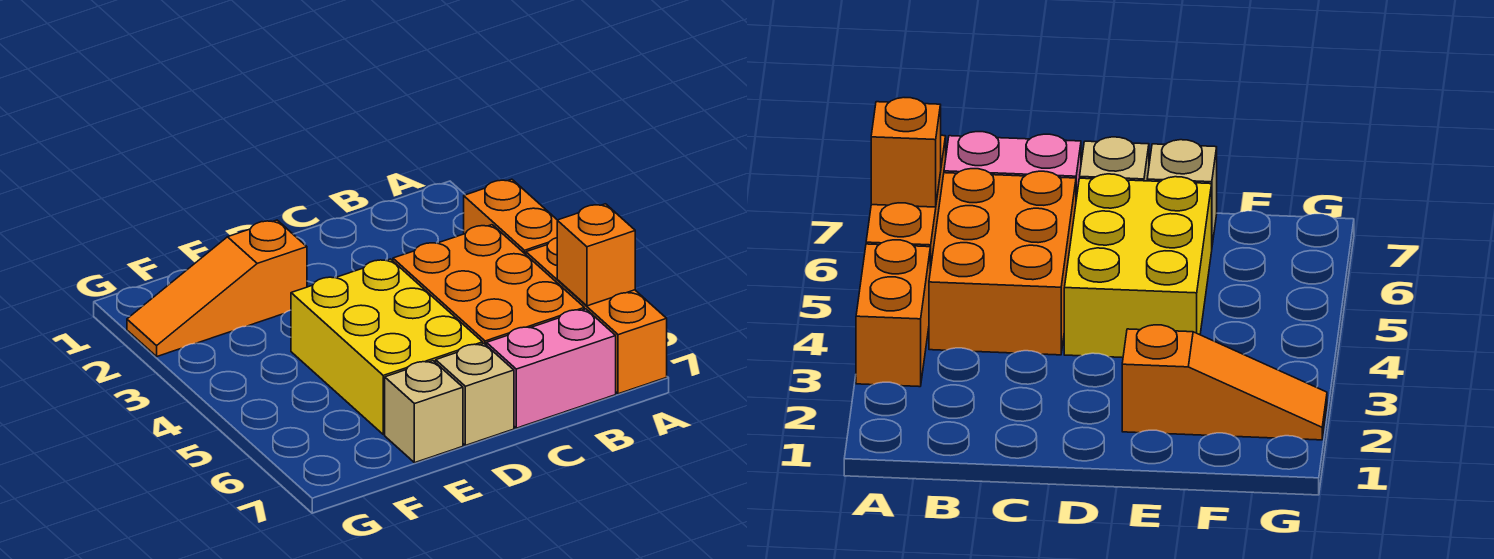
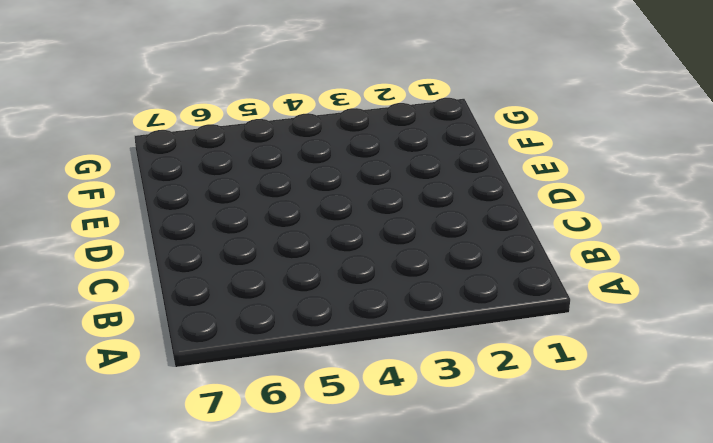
none -> orange brick A3:A4 level 1
none -> orange brick A5:A7 level 1

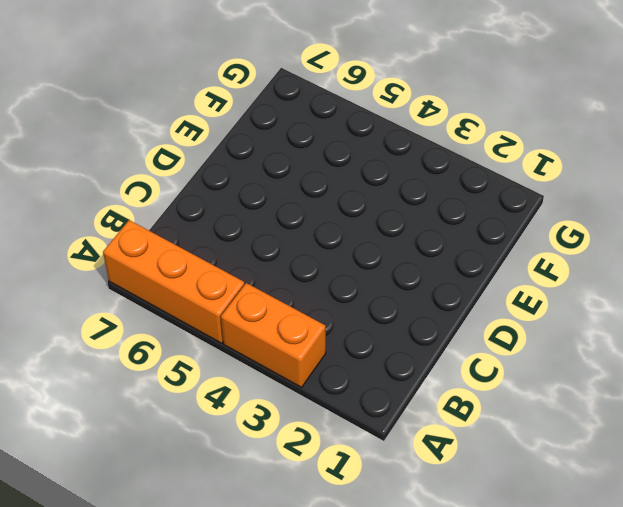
none -> orange brick B4:C6 level 1
none -> pink brick B7:C7 level 1

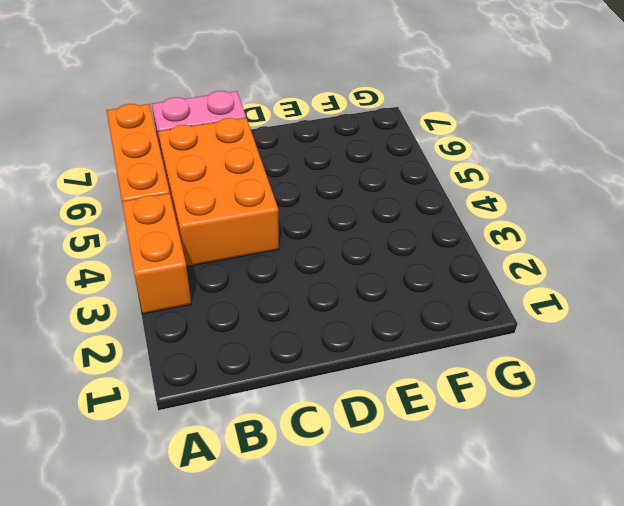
none -> yellow brick D4:E6 level 1
none -> tan brick D7 level 1

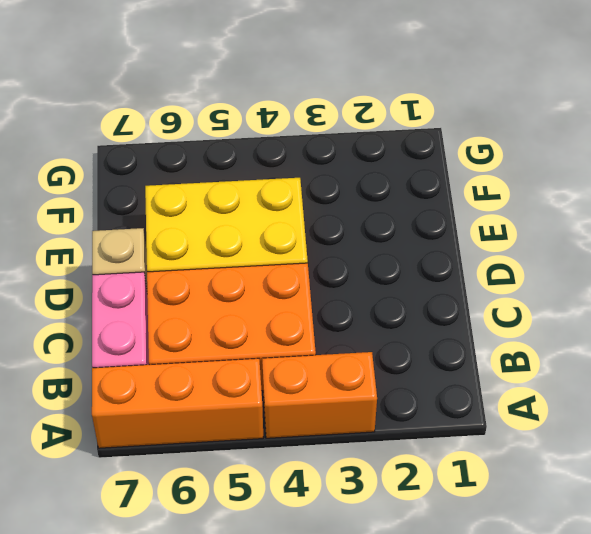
none -> orange slope E2:G2 level 1 top E
none -> tan brick E7 level 1

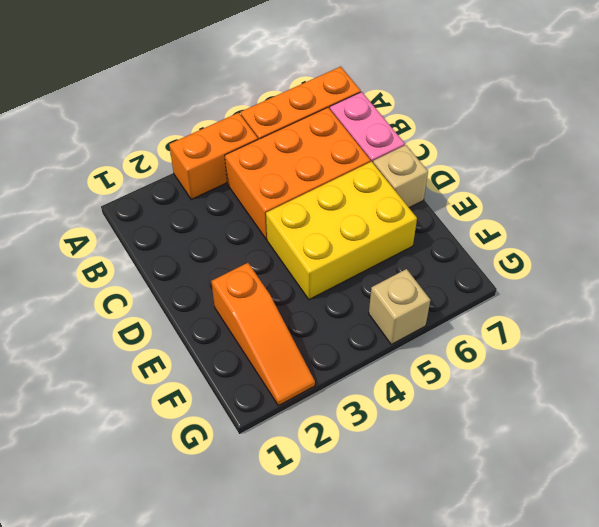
tan brick G5 level 1 -> tan brick E7 level 1
none -> orange brick A6 level 2

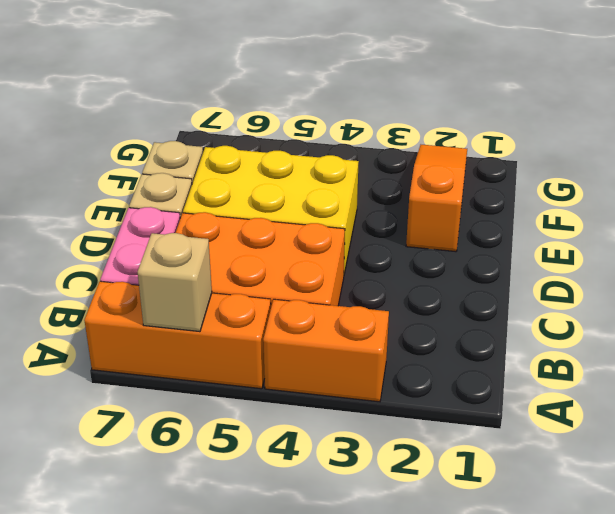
tan brick A6 level 2 -> orange brick A6 level 2

